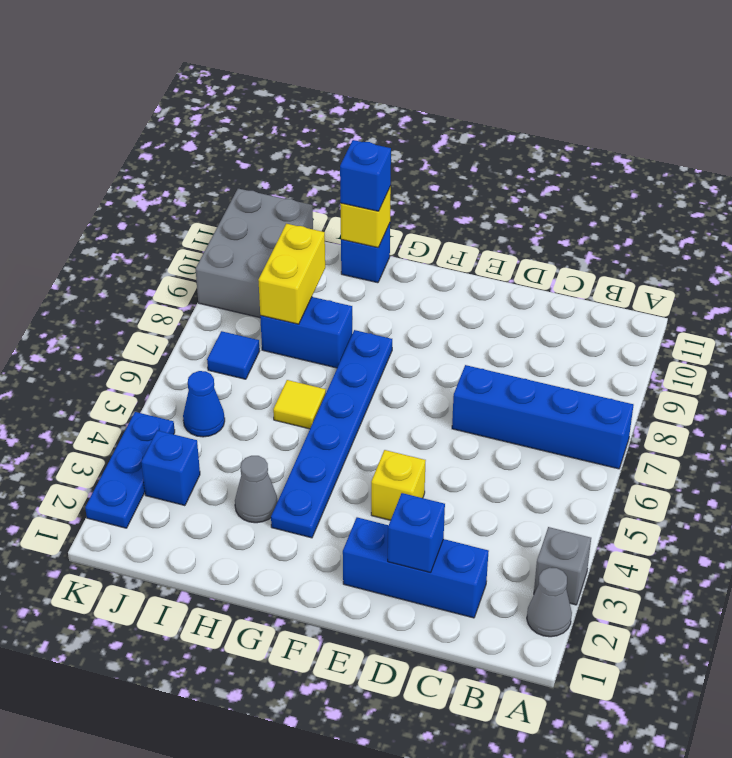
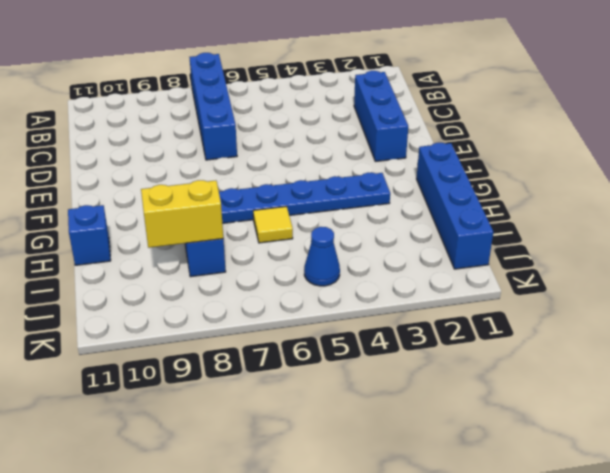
blue brick G1:J1 level 1 -> none
none -> grey cone A2 level 1
none -> grey brick A3 level 1
none -> yellow brick E4 level 1

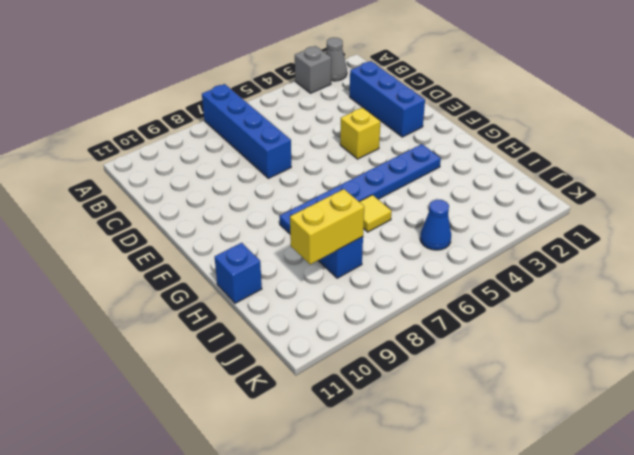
none -> grey cone H3 level 1
none -> blue brick J3 level 1
none -> blue tile J7 level 1

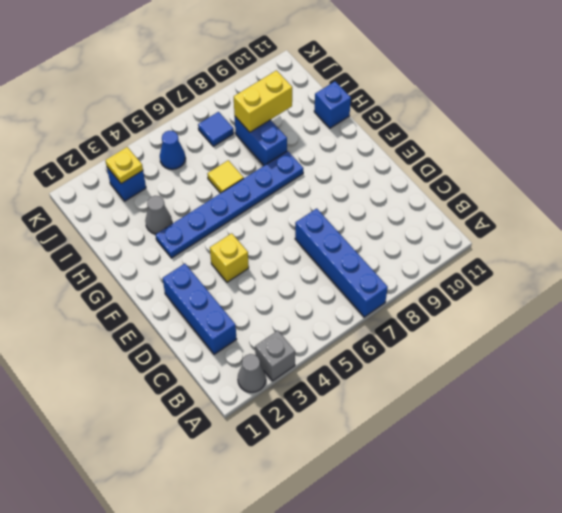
yellow plate J3 level 2 -> none
none -> grey brick J9:K11 level 1
none -> blue plate K2:K4 level 1
none -> blue brick D2 level 2

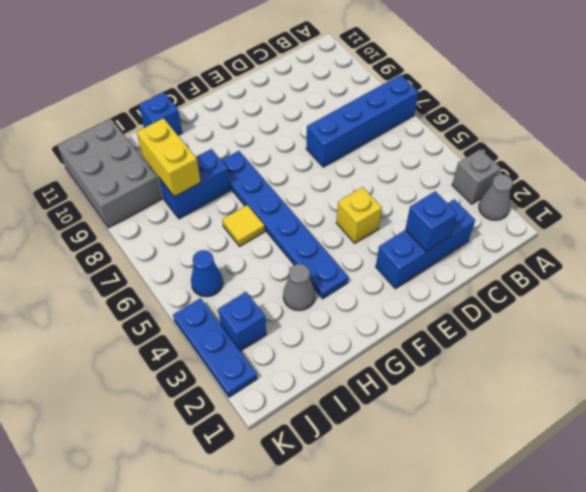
none -> blue tile J7 level 1
none -> yellow brick H11 level 2
none -> blue brick H11 level 3

